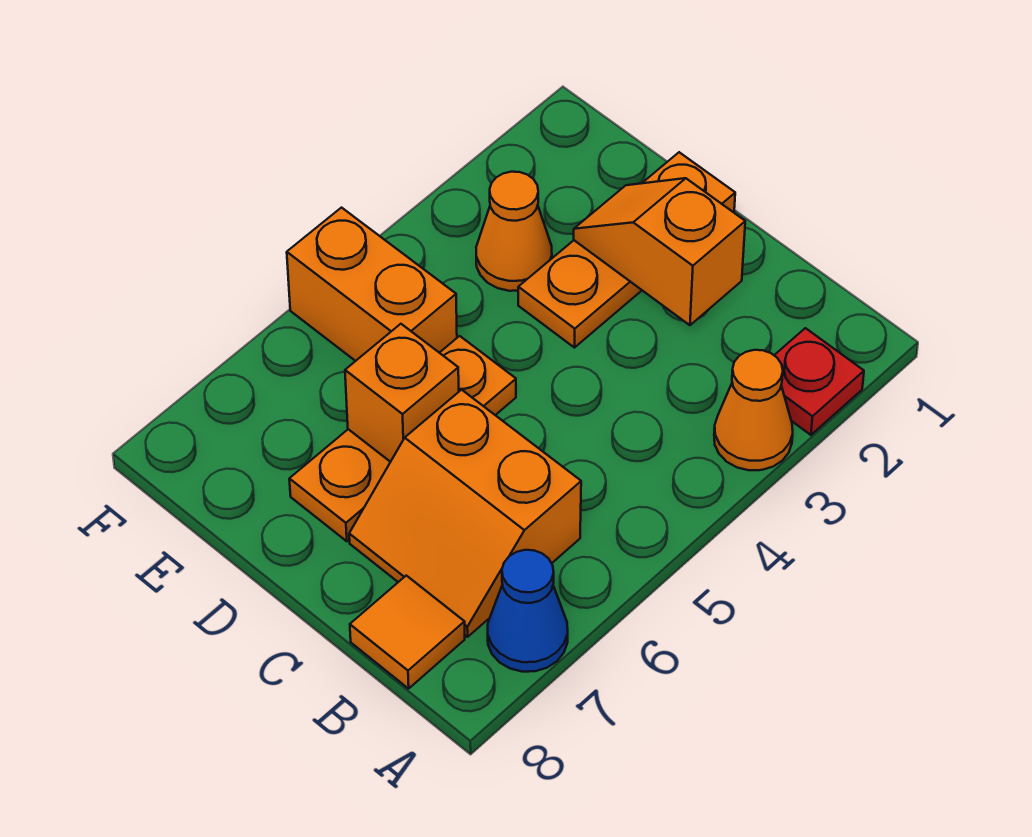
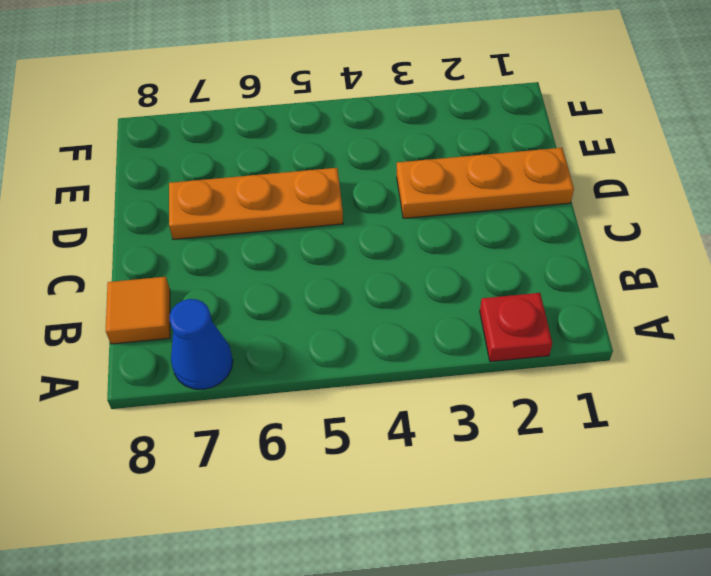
none -> orange cone A3 level 1
none -> orange slope B6:C7 level 1 top 6

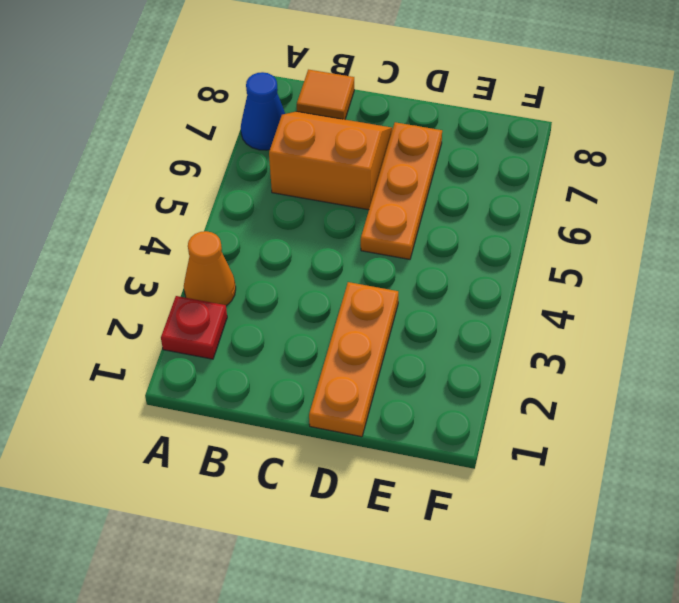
none -> orange cone E3 level 1
none -> orange brick E5:F5 level 1

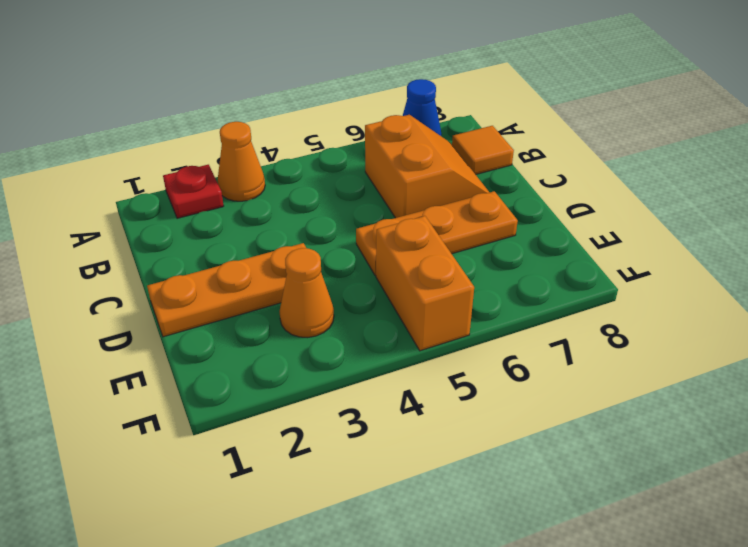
none -> orange slope C2:D2 level 2 top C
none -> orange brick D6 level 2

